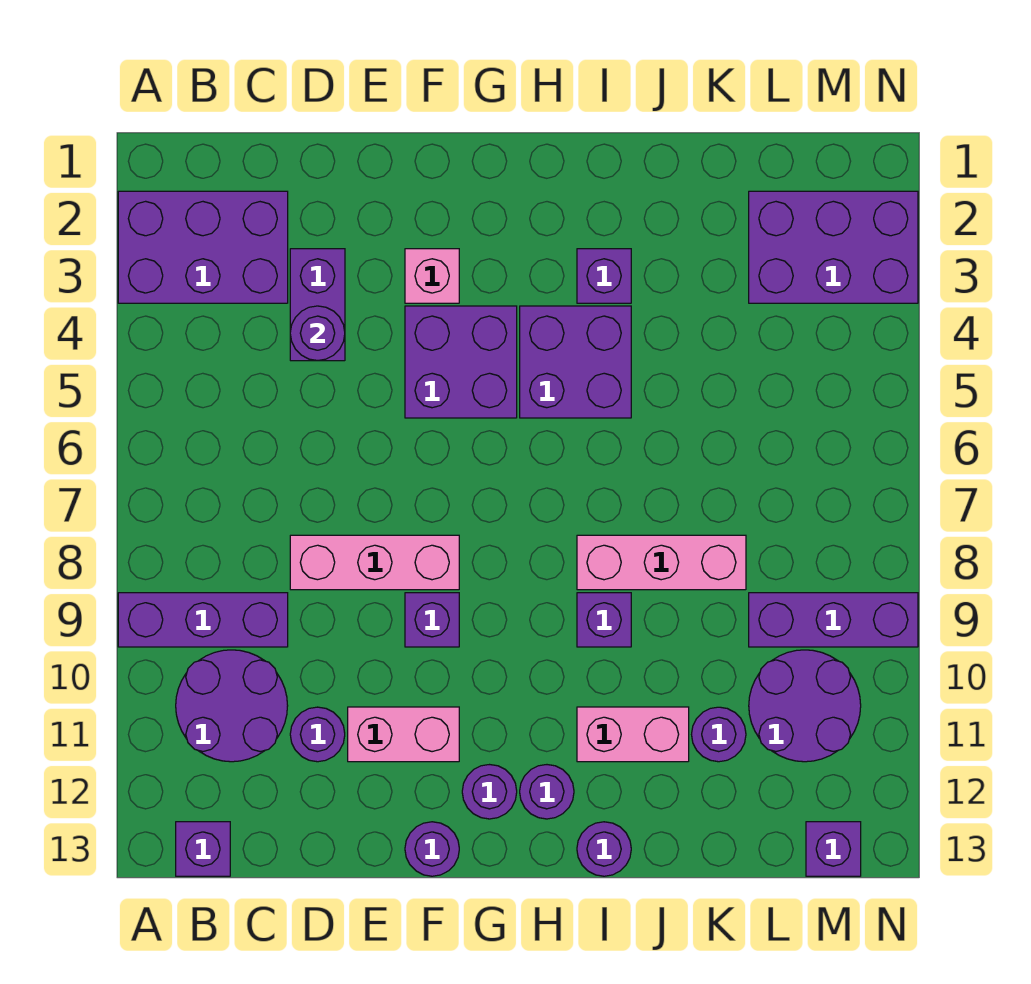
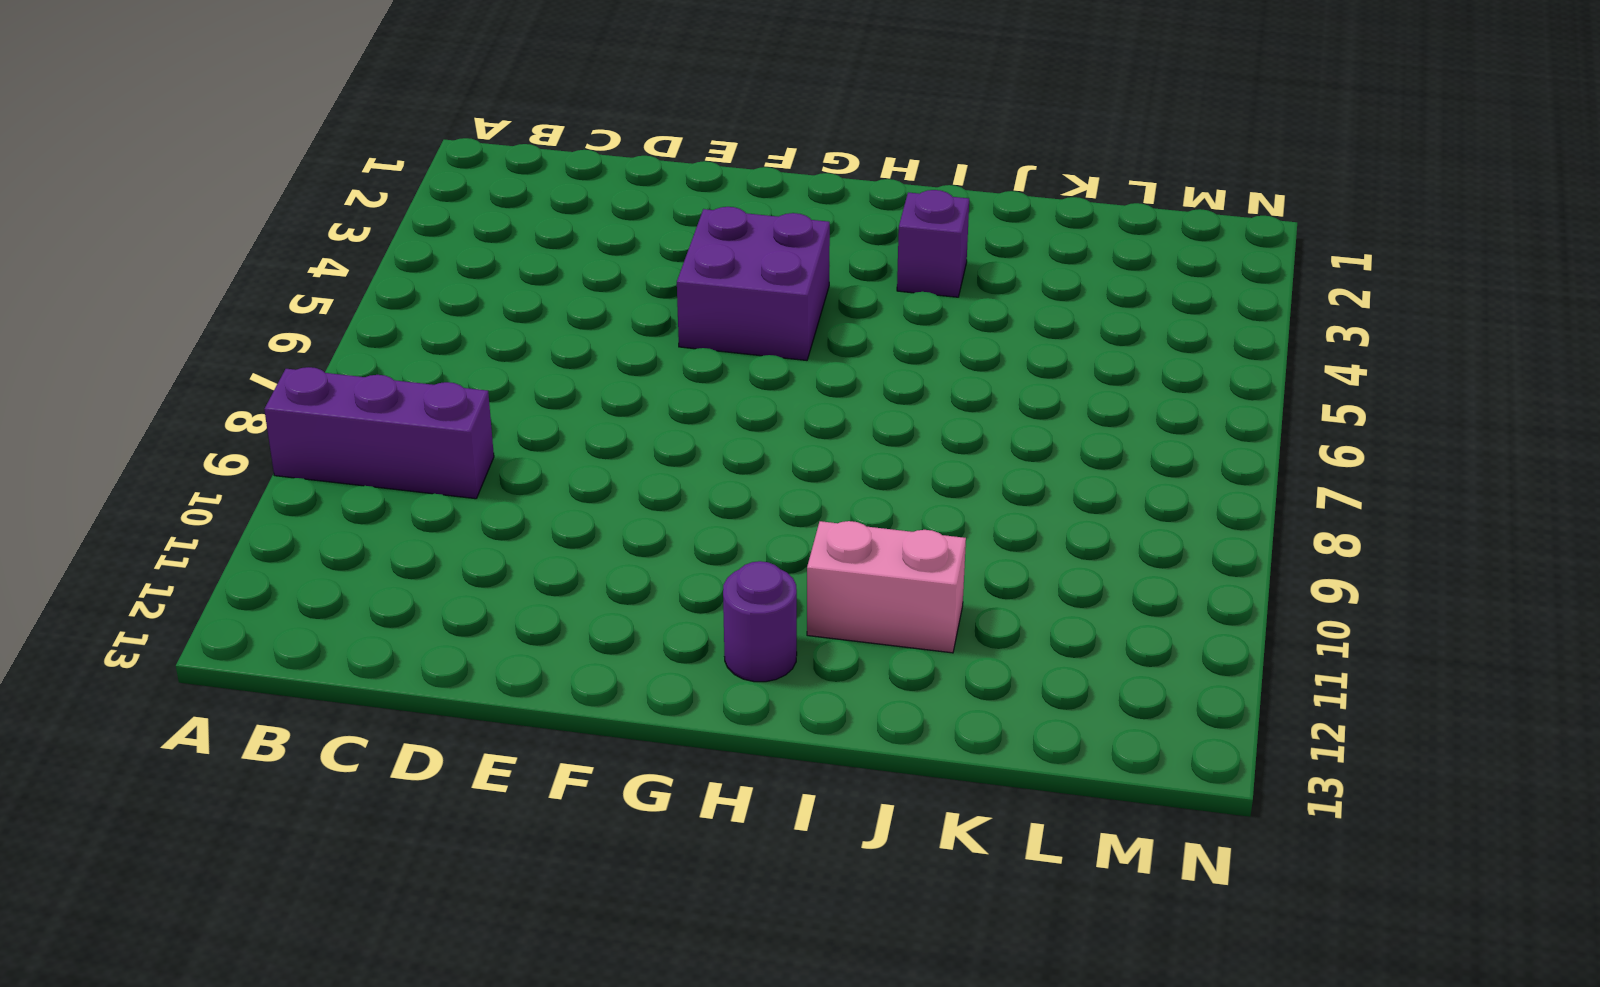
none -> purple brick A2:C3 level 1
none -> purple round brick B10:C11 level 1
none -> purple brick B13 level 1

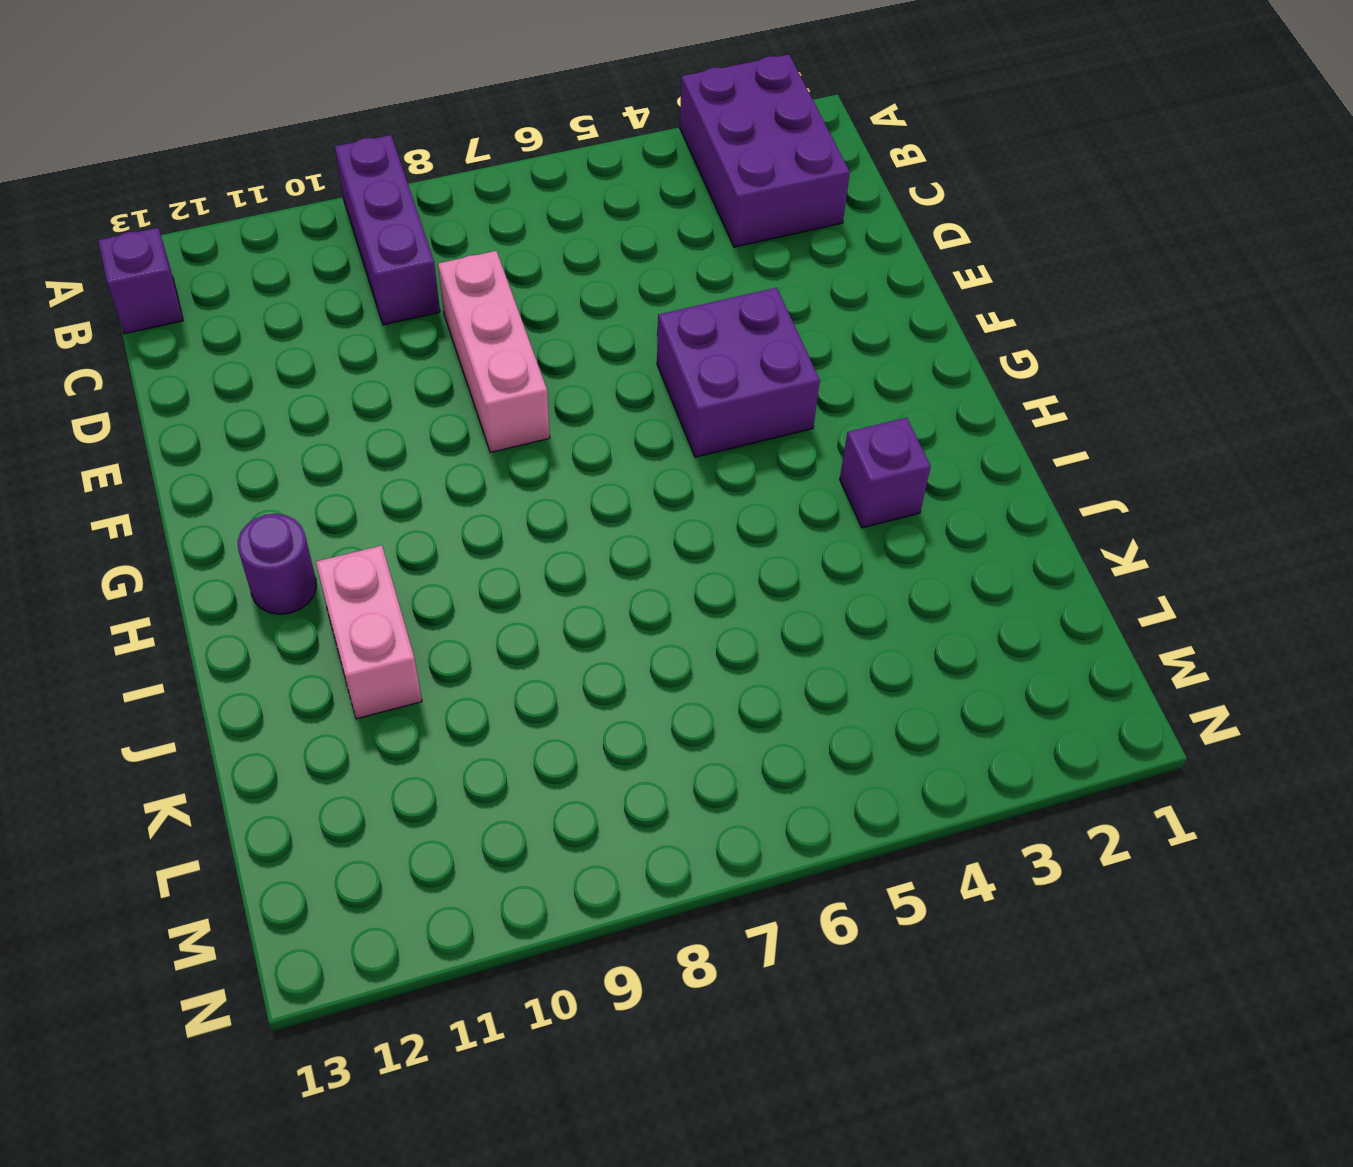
none -> purple round brick B10:C11 level 1
none -> purple brick D3:D4 level 1
none -> purple round brick D11 level 1

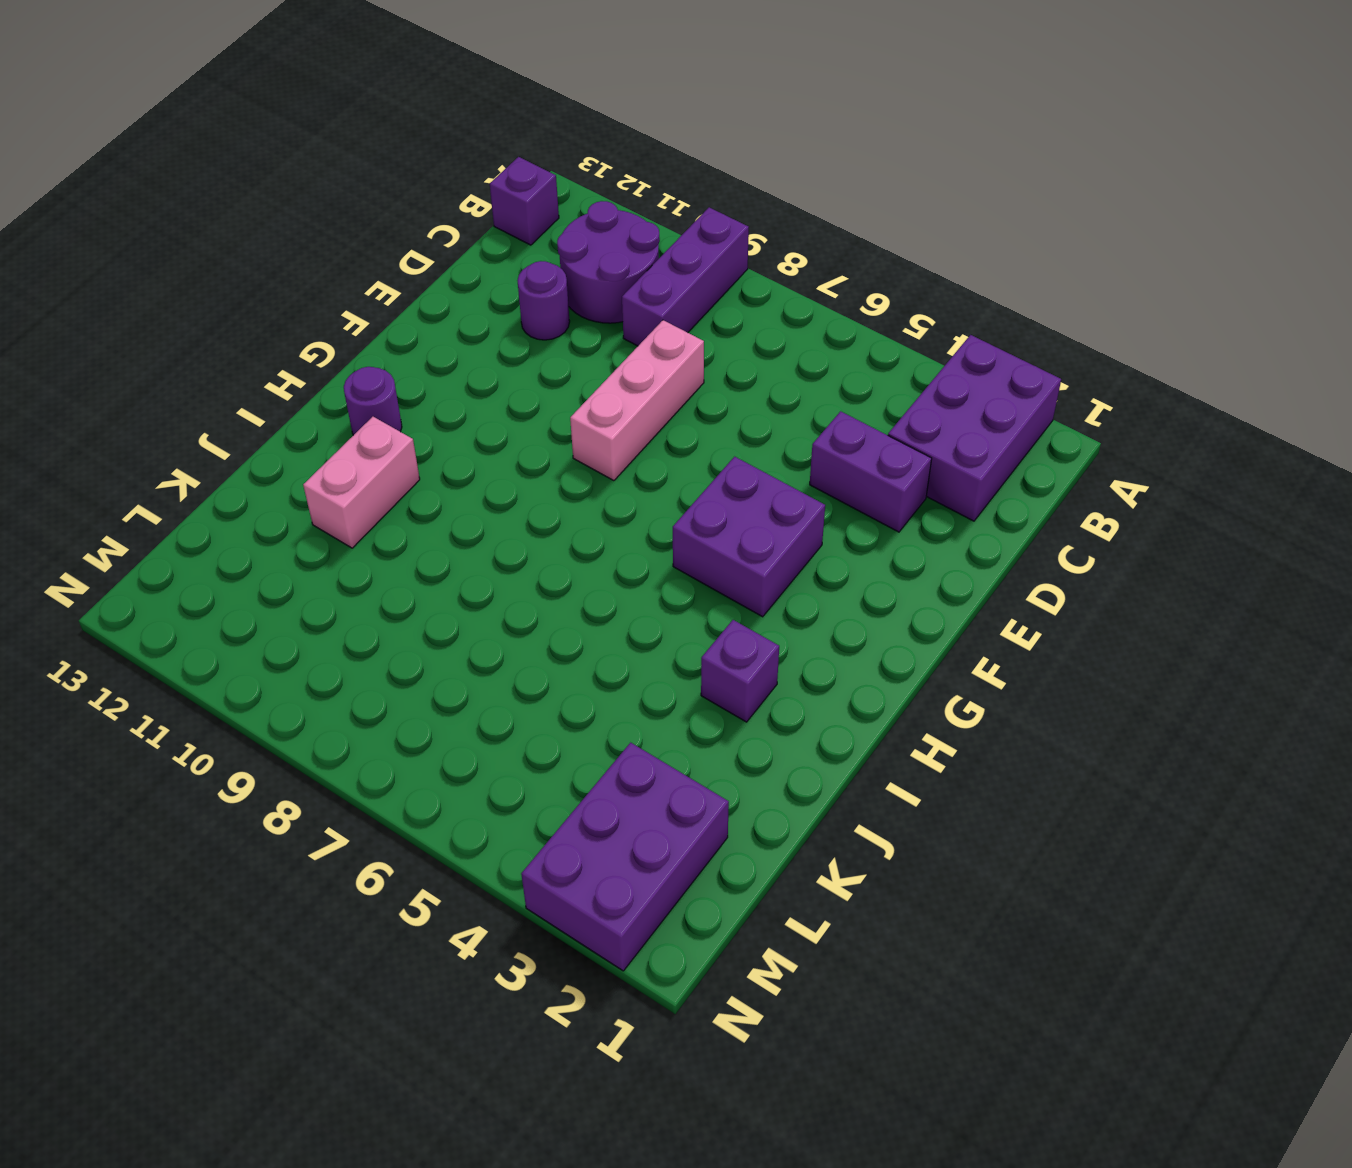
none -> pink brick E11:F11 level 1
none -> pink brick F3 level 1
none -> purple brick F9 level 1

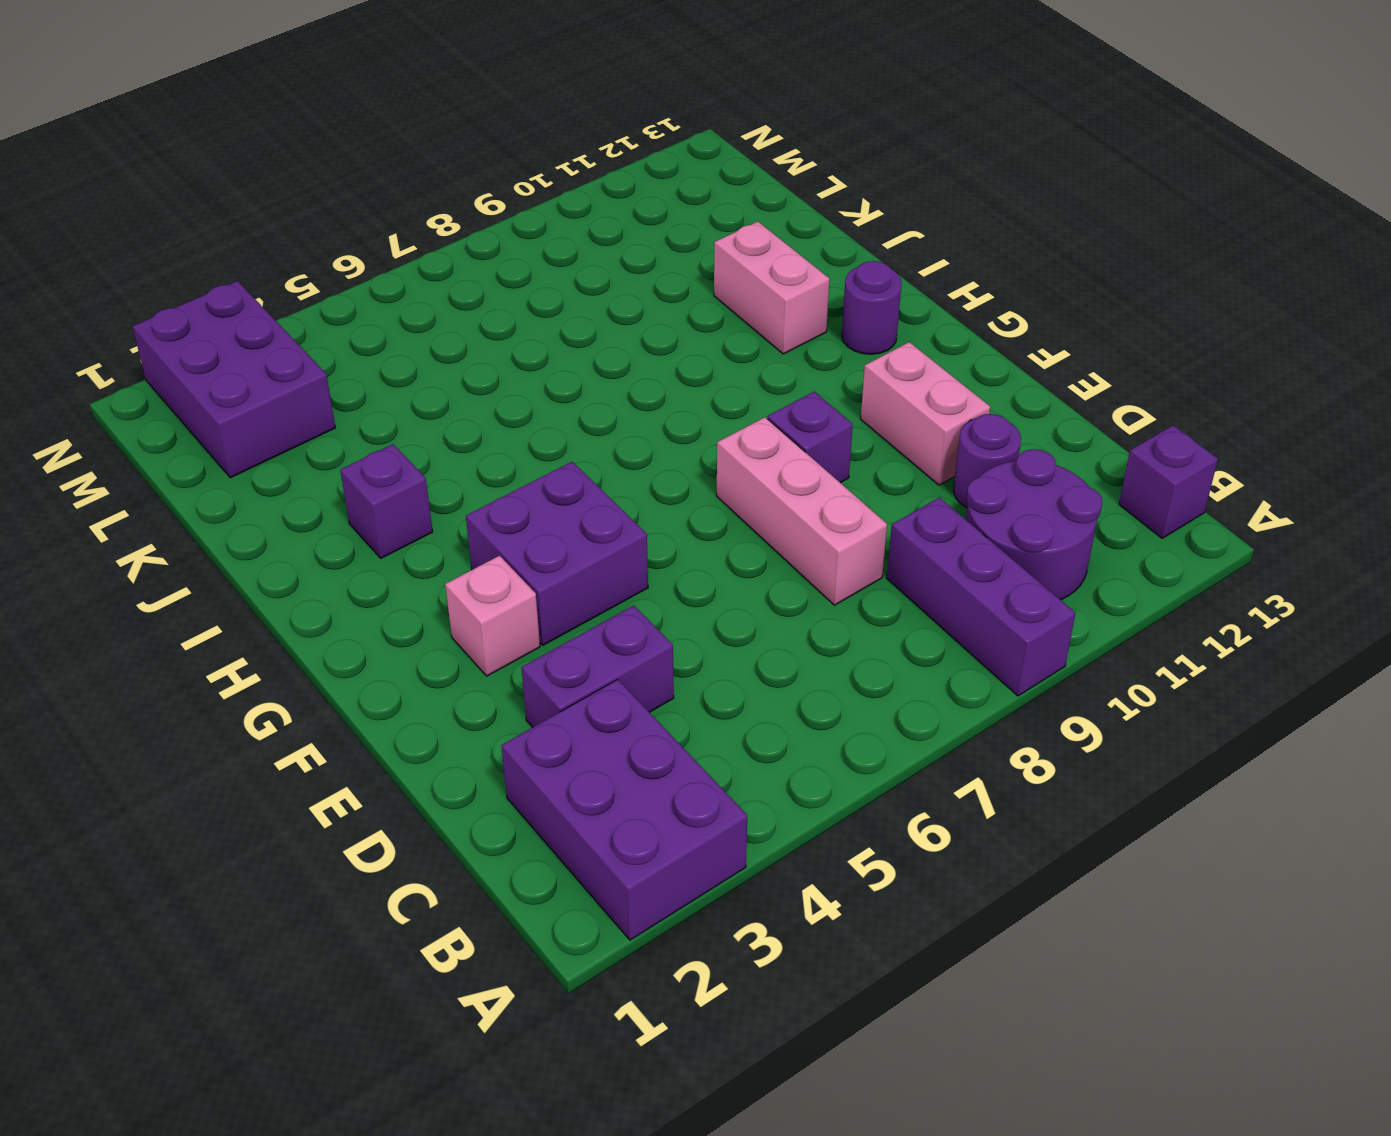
none -> purple round brick F13 level 1
none -> purple round brick G12 level 1
none -> purple brick H4:I5 level 1

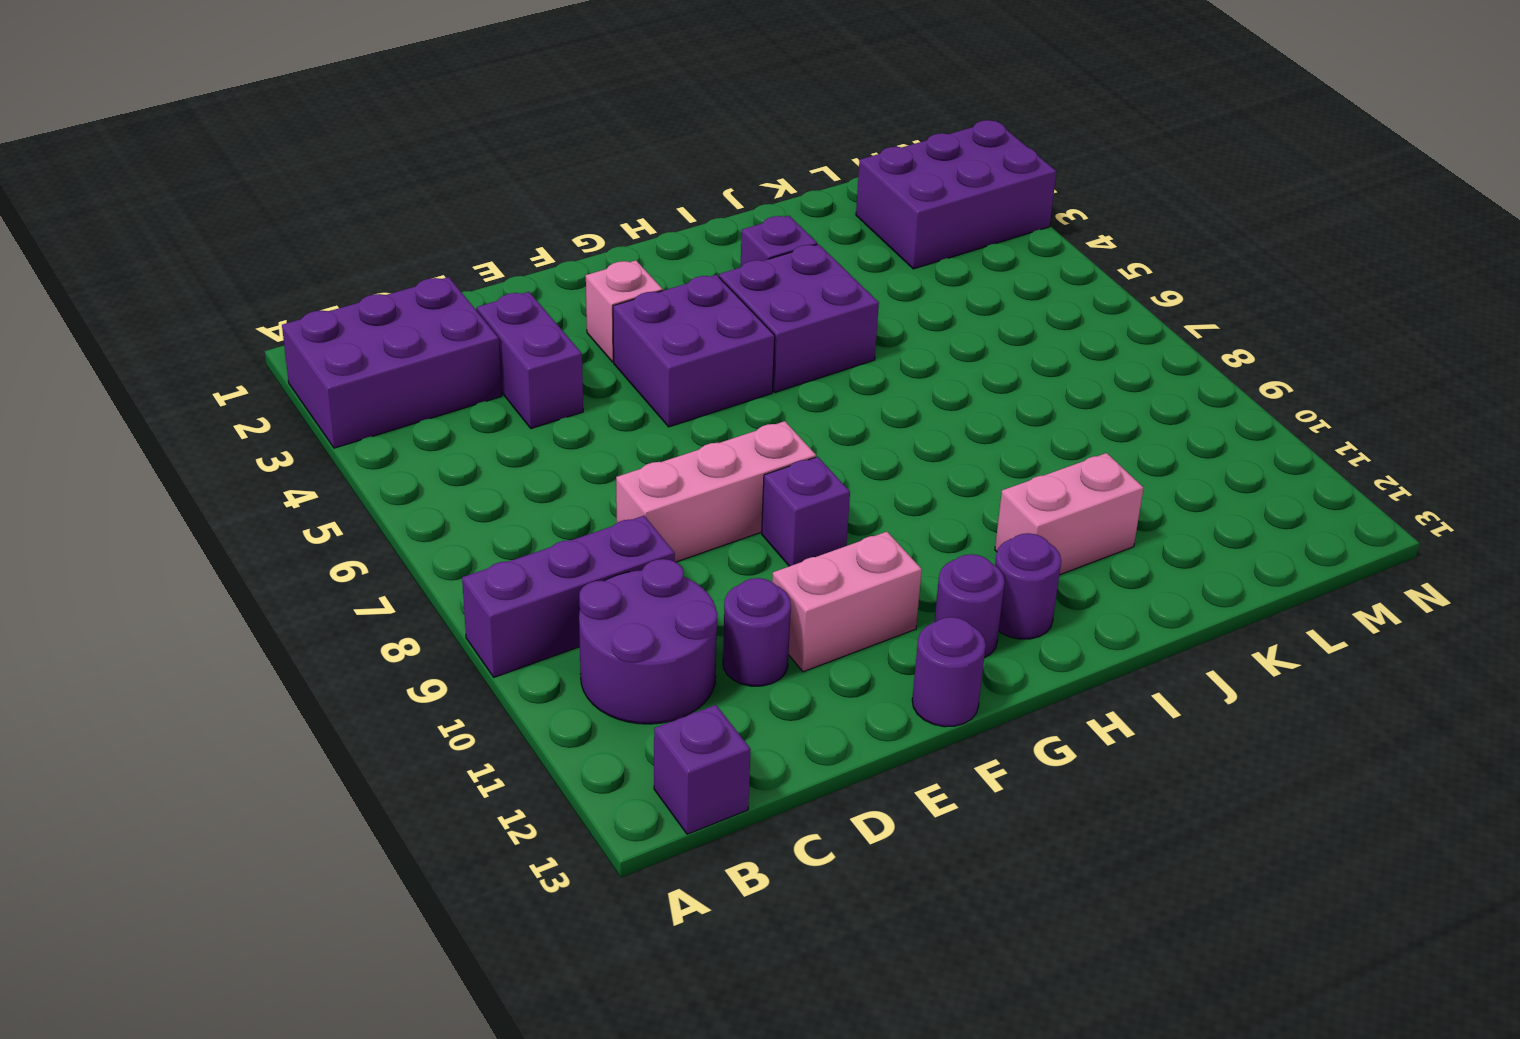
none -> pink brick I8:K8 level 1
none -> purple brick I9 level 1
none -> purple round brick I13 level 1

